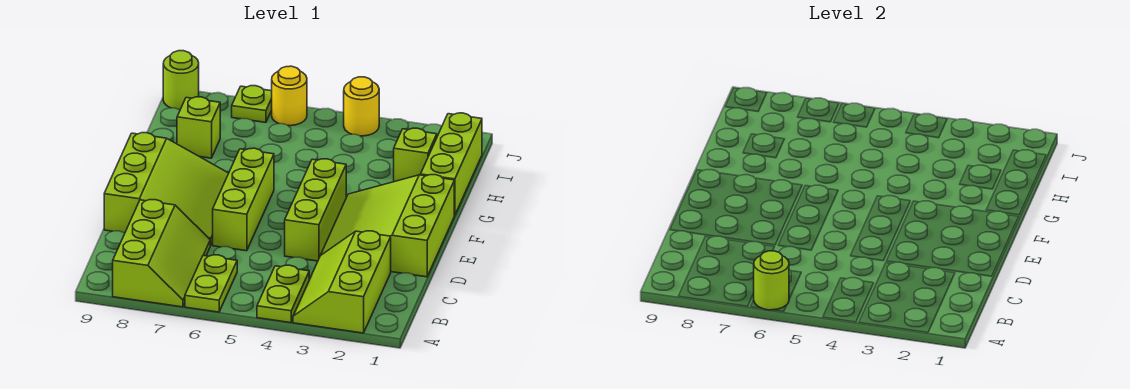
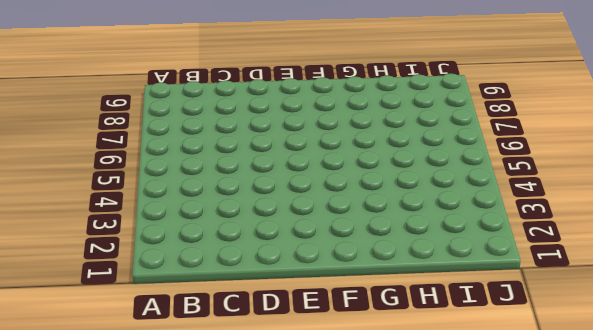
none -> lime slope A2:C3 level 1 top 2
none -> lime plate A4:B4 level 1
none -> lime plate A6:B6 level 1

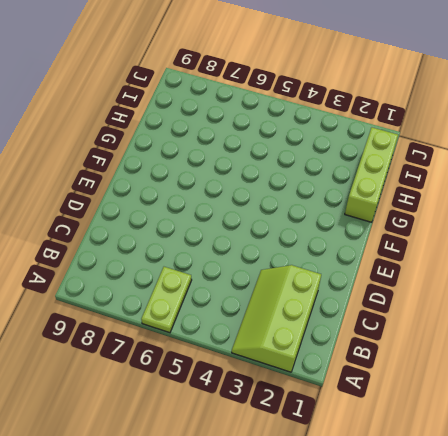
none -> lime plate A4:B4 level 1
none -> lime slope A7:C8 level 1 top 8
none -> lime slope D1:F3 level 1 top 1

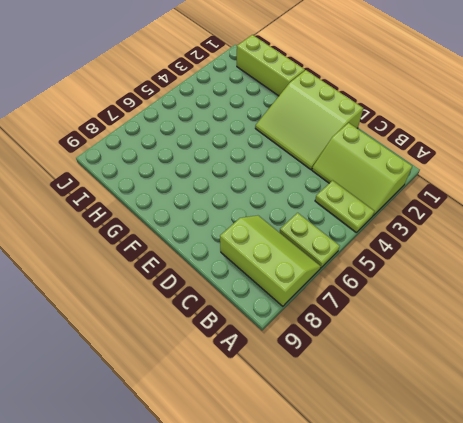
none -> lime brick D4:F4 level 1
none -> lime brick D6:F6 level 1
none -> lime slope D7:F9 level 1 top 9

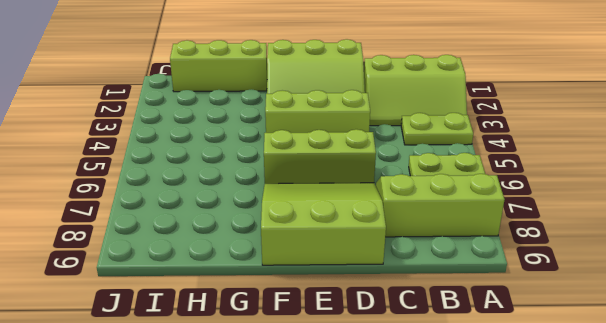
none -> lime brick H2 level 1
none -> lime brick H8 level 1
none -> yellow round brick J4 level 1

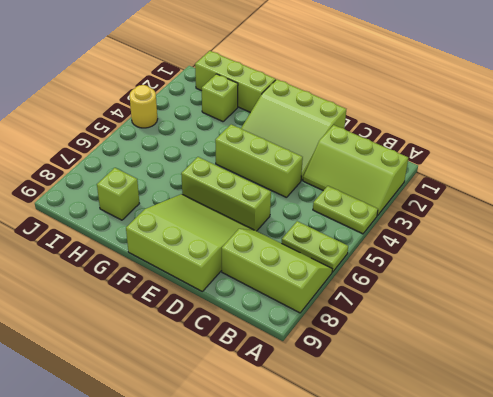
none -> yellow round brick J6 level 1
none -> lime plate J7 level 1
none -> lime round brick J9 level 1

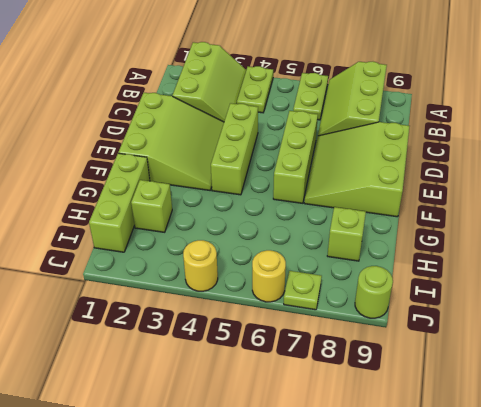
none -> lime round brick A6 level 2

